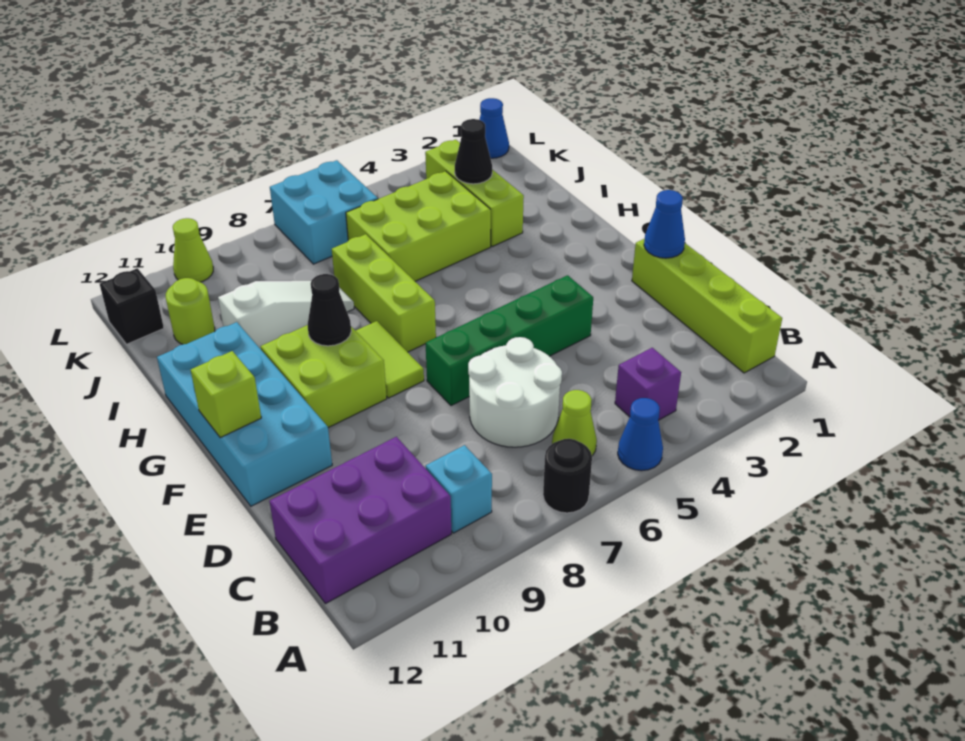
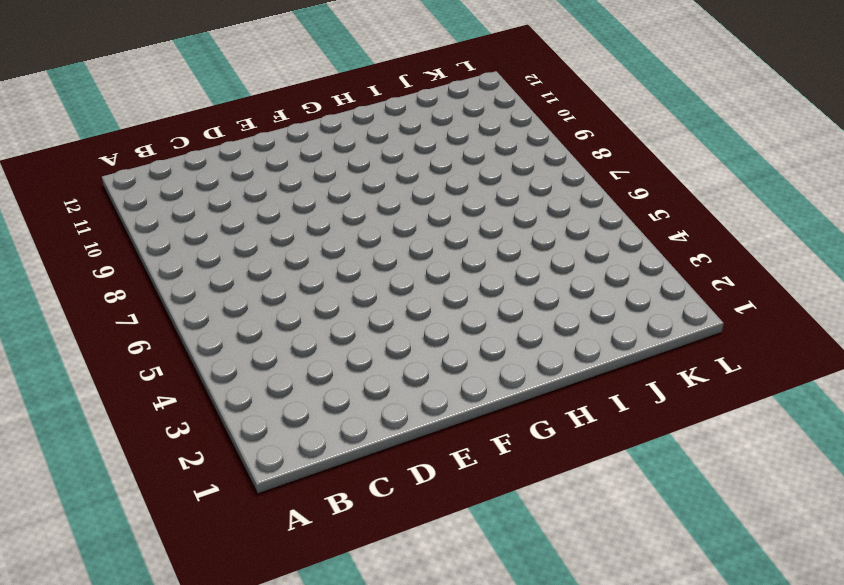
none -> blue cone A5 level 1
none -> black round brick A7 level 1
none -> lime brick B1:E1 level 1

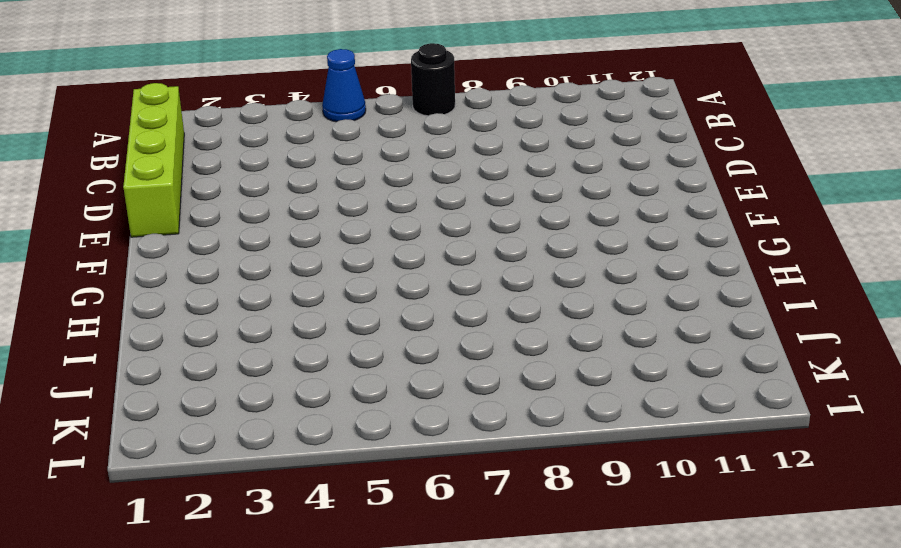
none -> purple brick B4 level 1
none -> lime cone B6 level 1
none -> cyan brick B9 level 1

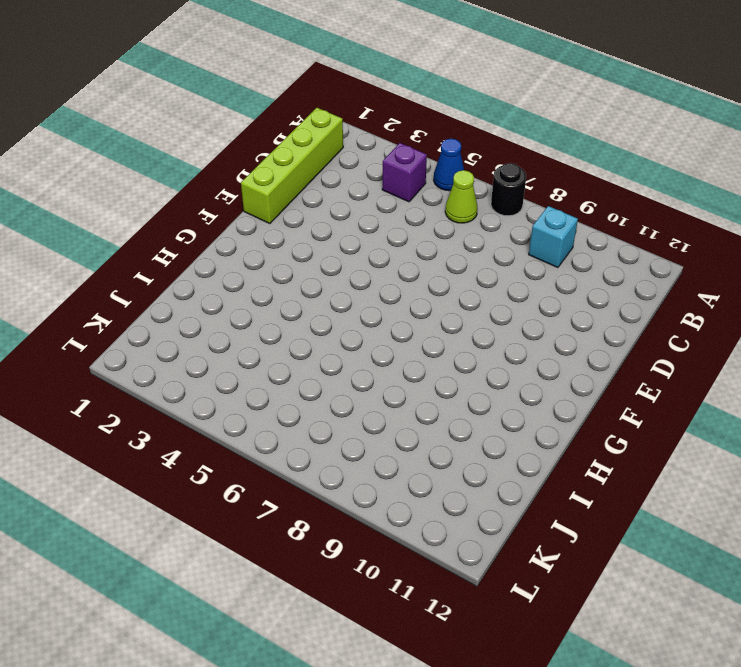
none -> purple brick B10:C12 level 1
none -> white round brick C6:D7 level 1
none -> green brick E4:E7 level 1

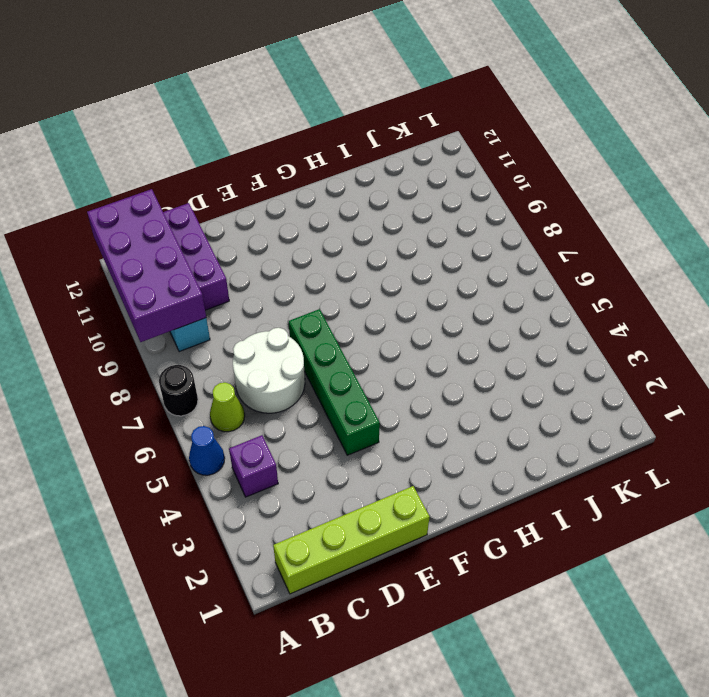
purple brick A9:B12 level 2 -> none
none -> cyan brick E11:H12 level 1
none -> lime tile F8:G8 level 1
none -> lime brick F9:G10 level 1

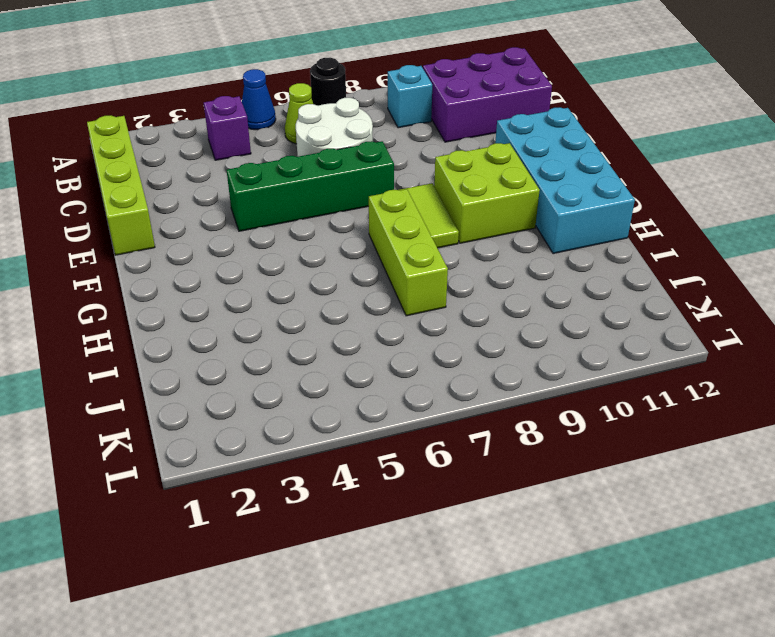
none -> lime brick I3:K3 level 1
none -> lime brick I4:J6 level 1
none -> white slope I8:I10 level 1 top 10

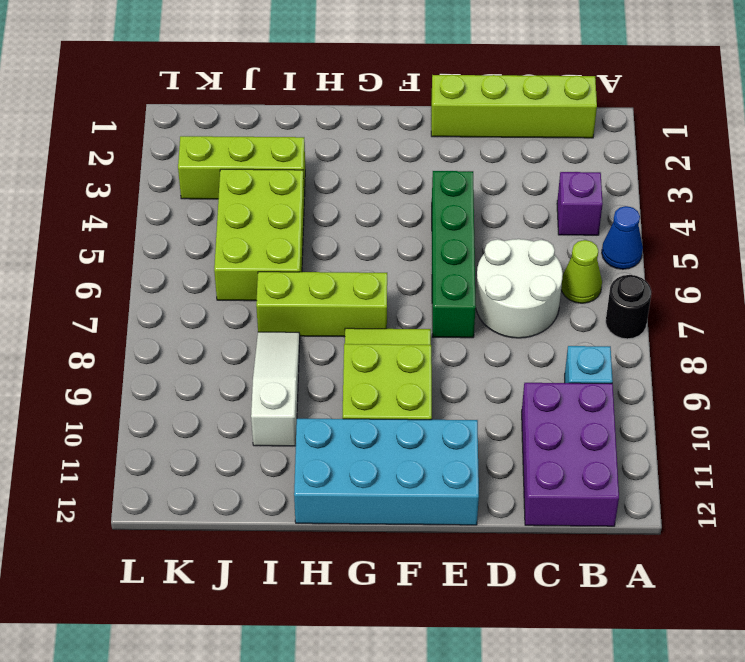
none -> lime round brick J11 level 1
none -> cyan brick K6:L7 level 1
none -> black brick K12 level 1

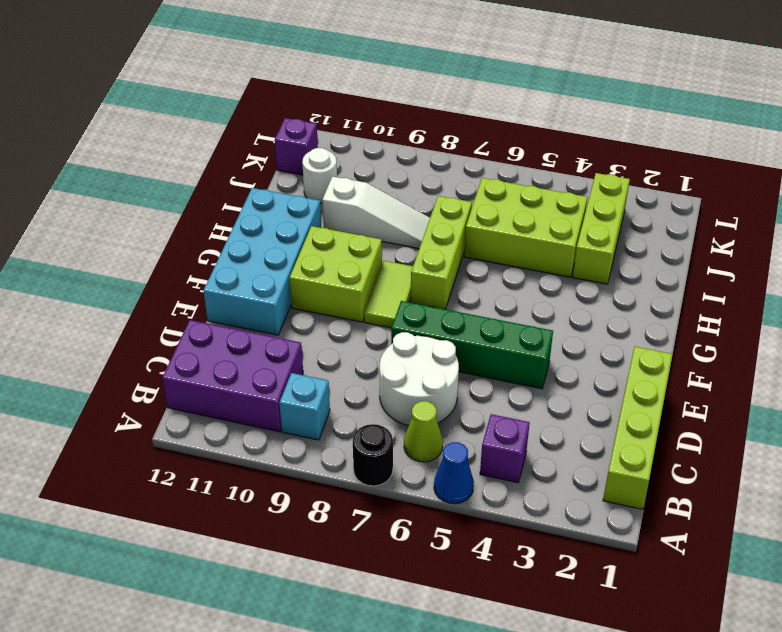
white round brick J11 level 1 -> lime round brick J11 level 1
purple brick K12 level 1 -> black brick K12 level 1
none -> cyan brick K6:L7 level 1
none -> blue cone L1 level 1
none -> lime cone L10 level 1

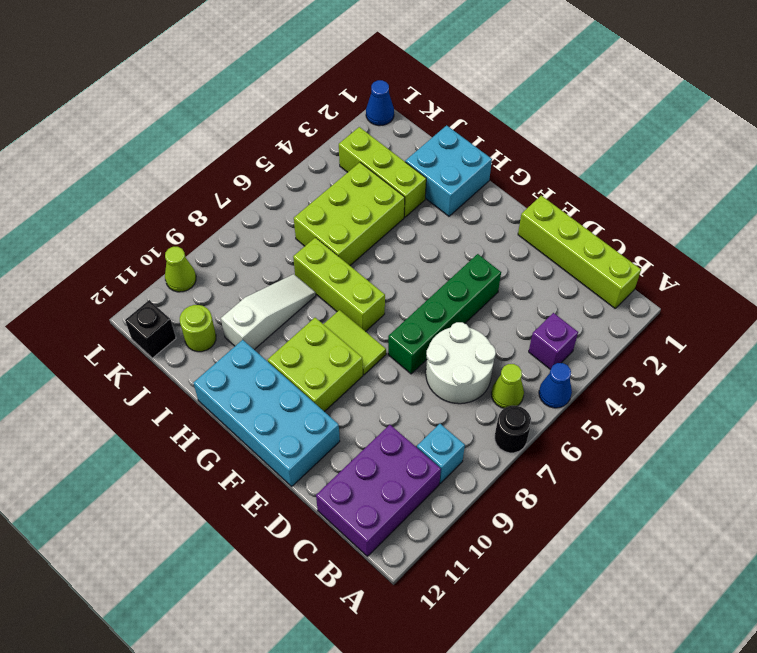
cyan brick H1:I2 level 1 -> cyan brick K6:L7 level 1
none -> blue cone E1 level 2
none -> lime brick F12 level 2
none -> black cone G9 level 2

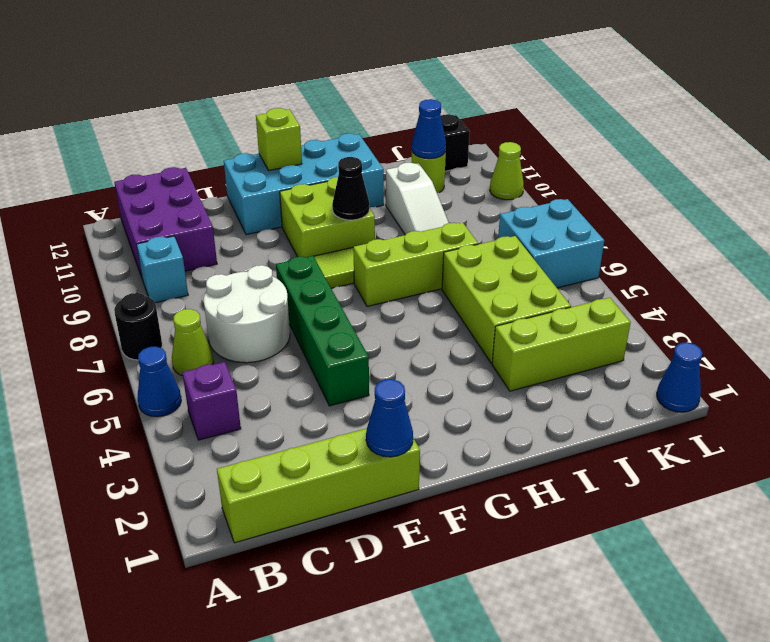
blue cone J11 level 2 -> none
none -> black cone J3 level 2

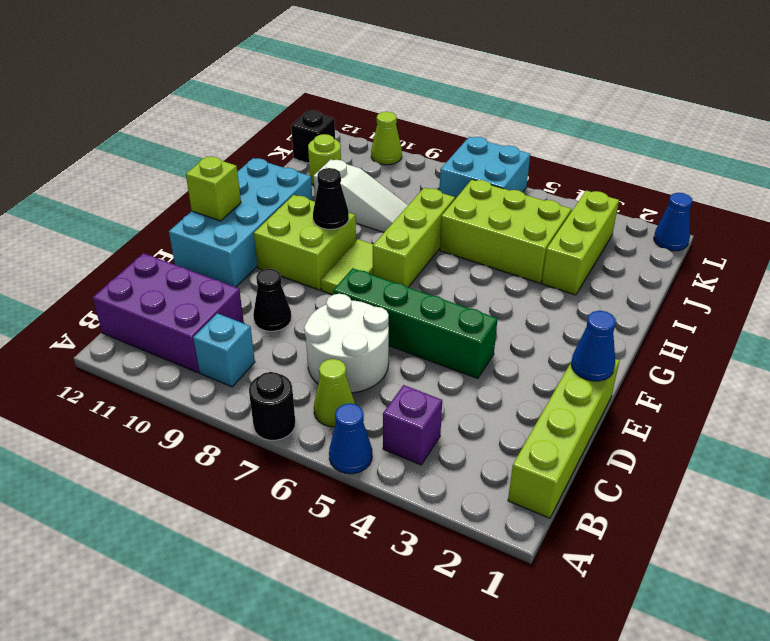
black cone D9 level 1 -> black cone J3 level 2

